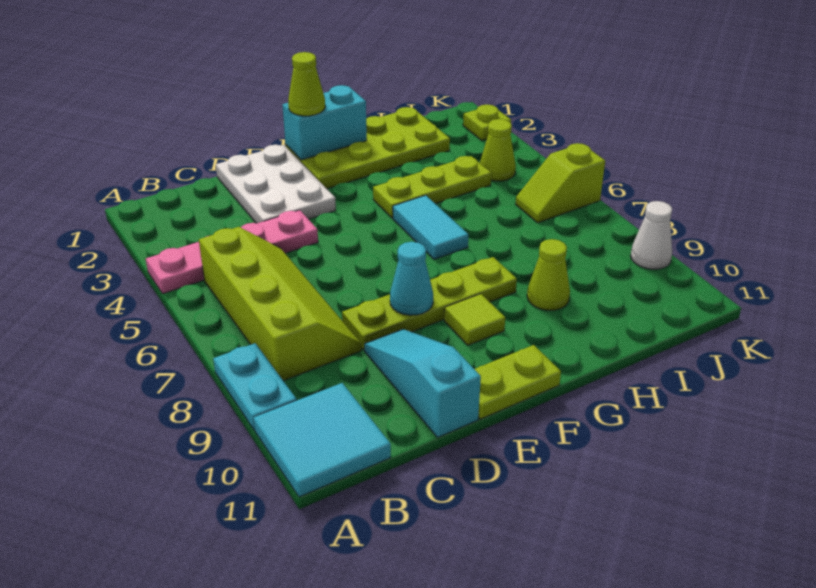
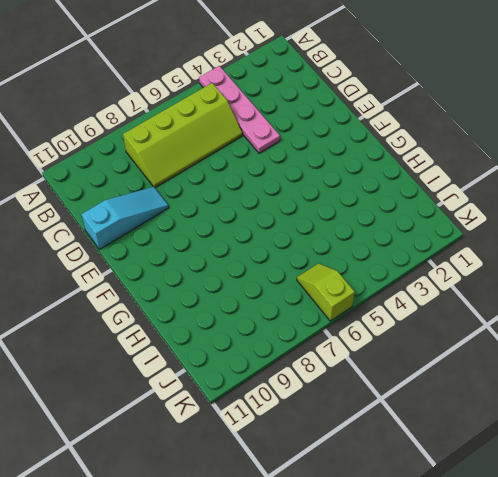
none -> cyan plate A8:A9 level 1
none -> cyan tile A10:B11 level 1
none -> white plate D1:E3 level 1

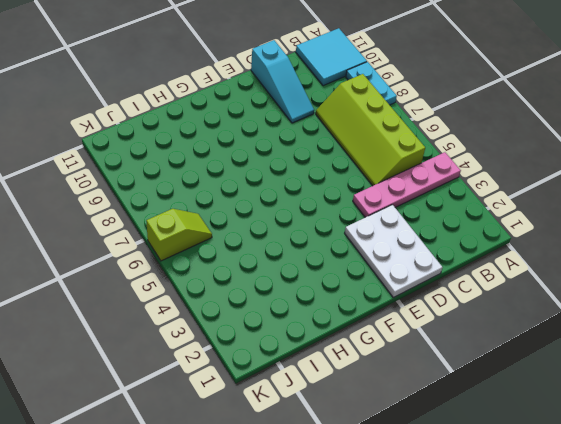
none -> lime plate D8:G8 level 1
none -> lime plate E11:F11 level 1
none -> lime plate F1:I2 level 1

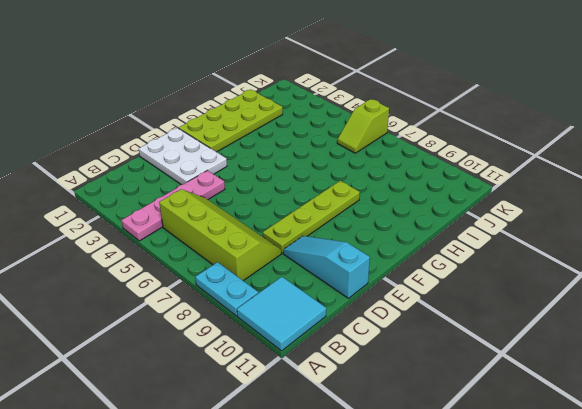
none -> lime plate E11:F11 level 1
none -> lime tile F9 level 1
none -> lime plate G4:I4 level 1

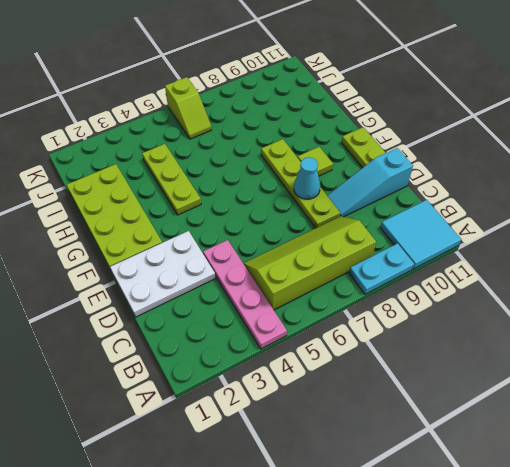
none -> cyan tile G5:G6 level 1
none -> lime cone H9 level 1
none -> lime cone J4 level 1

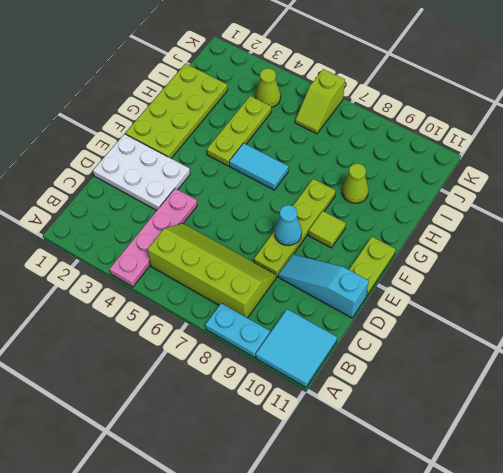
none -> lime plate K2 level 1
none -> white cone K9 level 1
none -> cyan brick F1:G1 level 2

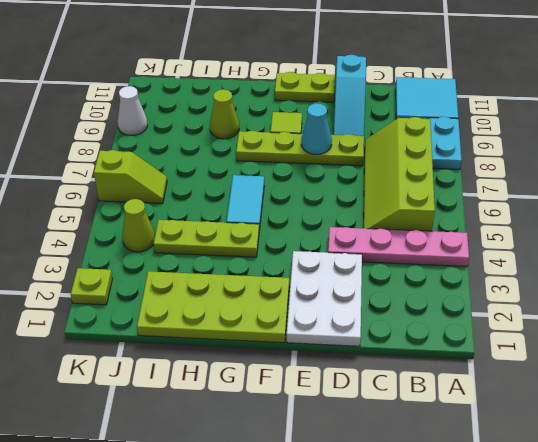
none -> cyan brick F1:G1 level 2
none -> lime cone F1 level 3

